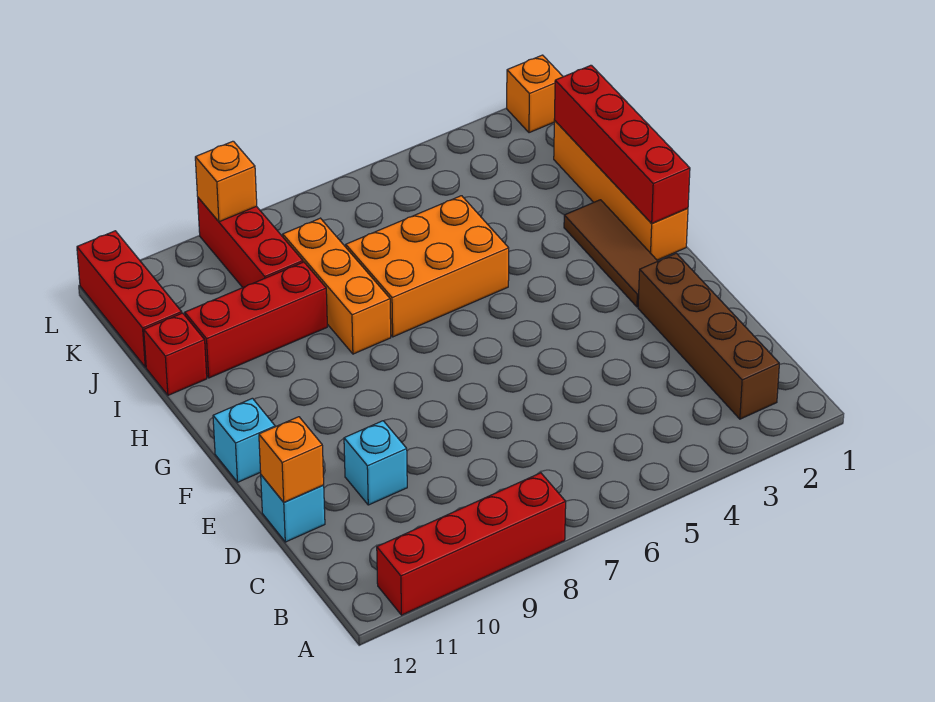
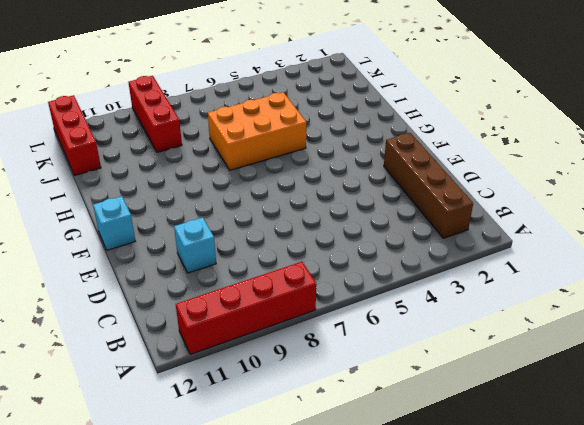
none -> cyan brick D12 level 1
none -> brown tile F2:H2 level 1
none -> orange brick G1:J1 level 1

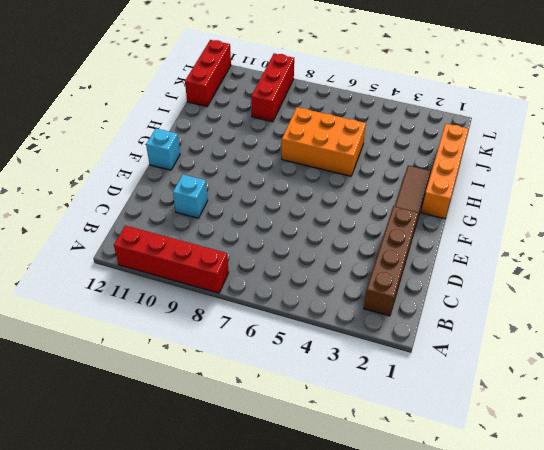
none -> cyan brick D12 level 1
none -> orange brick H8:J8 level 1
none -> red brick I9:I11 level 1

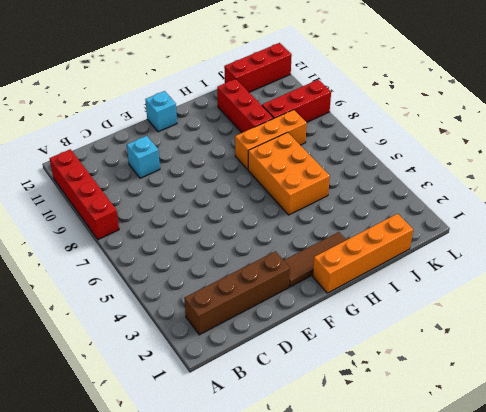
none -> cyan brick D12 level 1
none -> red brick I12 level 1
none -> orange brick L1 level 1

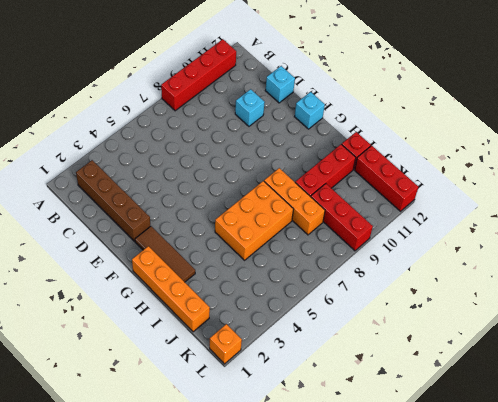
none -> orange brick D12 level 2
none -> red brick G1:J1 level 2
none -> orange brick L9 level 2

